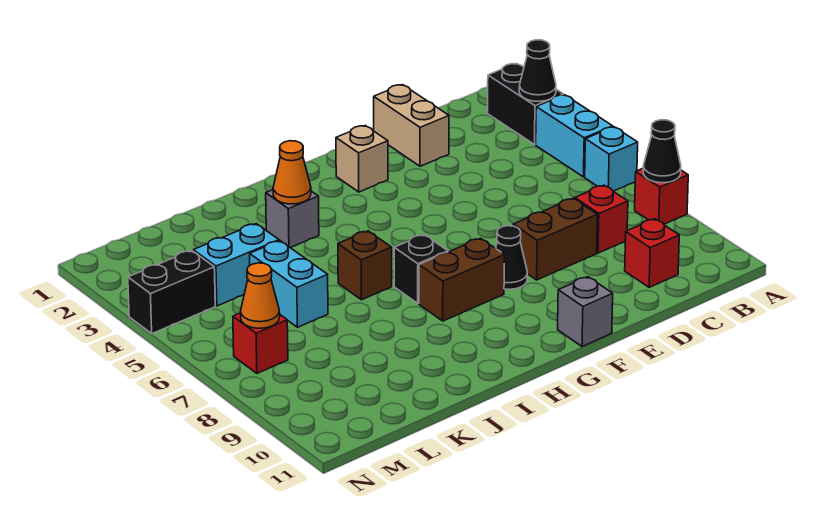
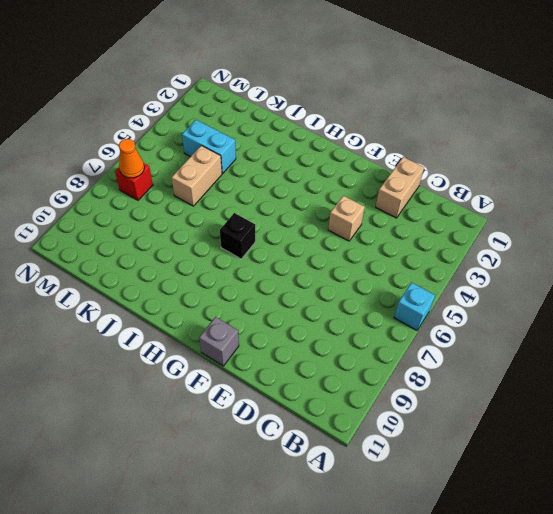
tan brick E4 level 1 -> tan brick F2 level 1
tan brick K5:K6 level 1 -> cyan brick K5:K6 level 1
none -> black brick A2:A3 level 1
none -> cyan brick A4:A5 level 1
none -> red brick A8 level 1

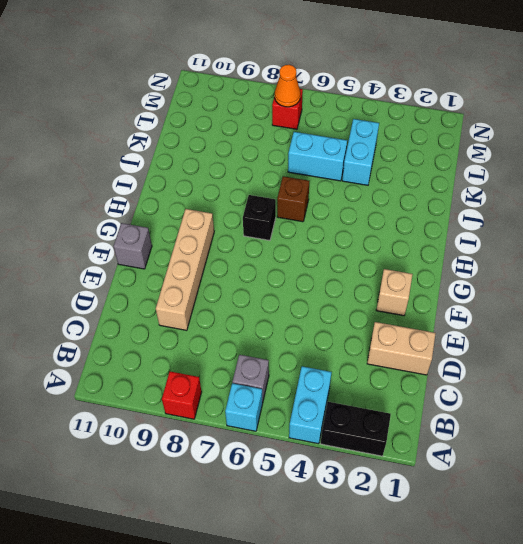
cyan brick A4:B4 level 1 -> cyan brick A4:A5 level 1
grey brick B6 level 1 -> grey brick I3 level 1
tan brick D9:G9 level 1 -> none
none -> red brick C8 level 1
none -> red brick C10 level 1
none -> brown brick D8:E8 level 1

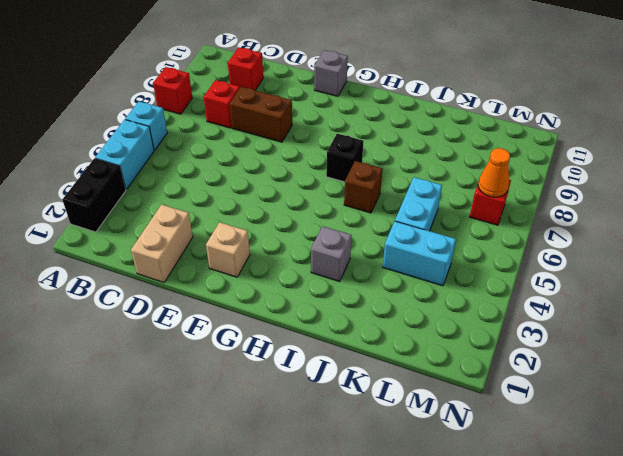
none -> black cone F8 level 1
none -> brown brick G8:H8 level 1
none -> black brick M4:N4 level 1

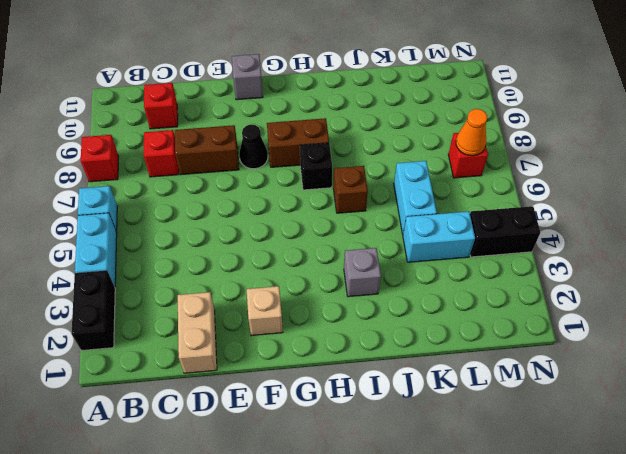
none -> black cone A3 level 2
none -> black cone A8 level 2
none -> orange cone I3 level 2

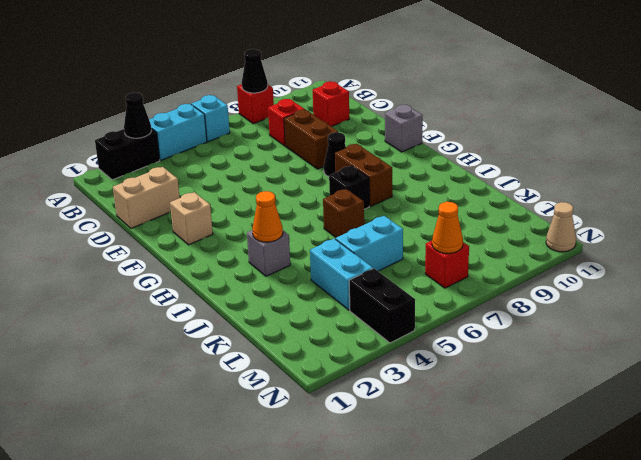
tan cone N11 level 1 -> none

